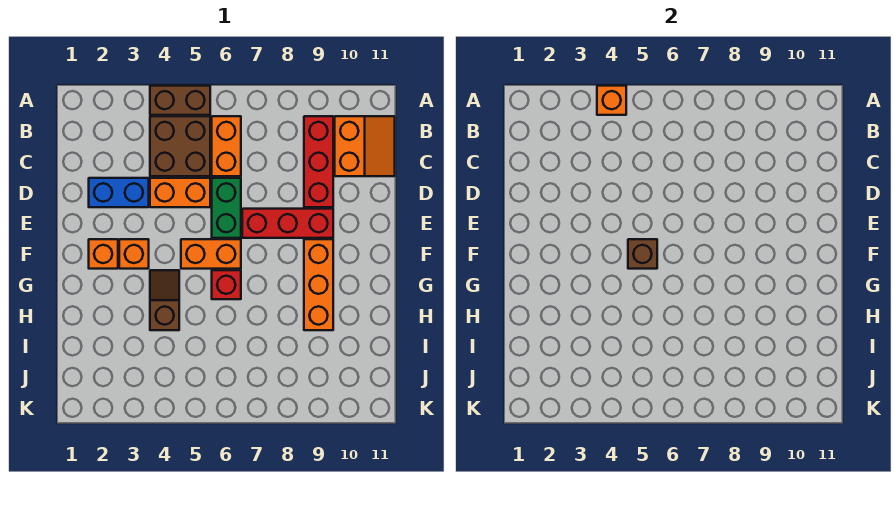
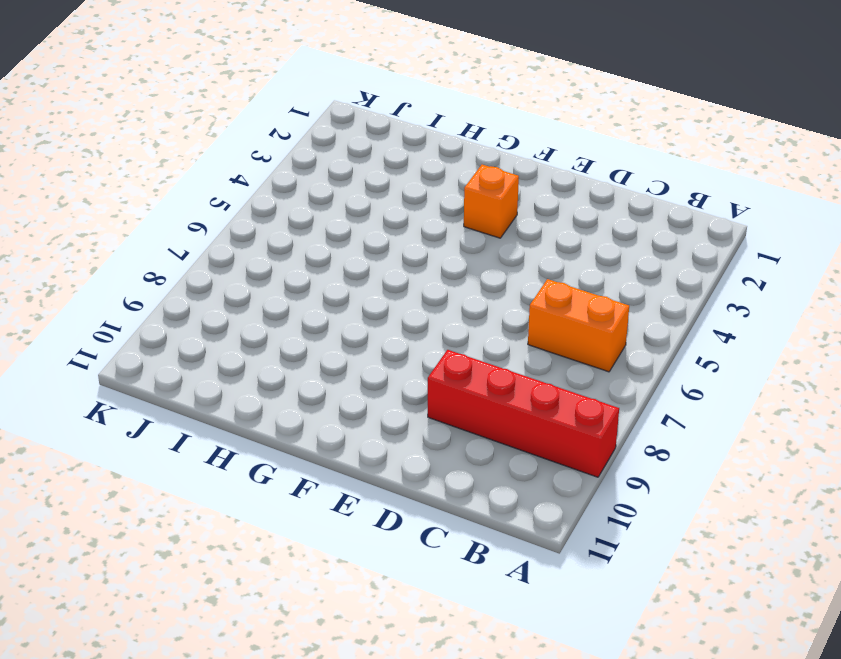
red brick A9:D9 level 1 -> red brick B9:D9 level 1
none -> brown brick A4:A5 level 1
none -> brown brick B4:C5 level 1
none -> orange slope B10:C11 level 1 top 10

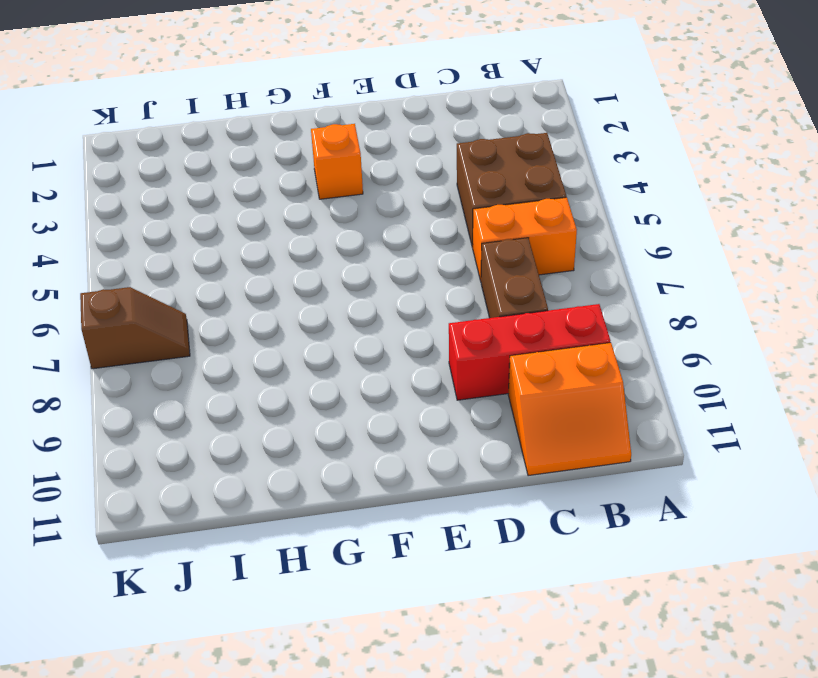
brown brick C7:C8 level 1 -> brown brick A4:A5 level 1
brown slope J7:K7 level 1 top K -> brown slope G4:H4 level 1 top H
none -> blue brick D2:D3 level 1
none -> orange brick D4:D5 level 1
none -> green brick D6:E6 level 1

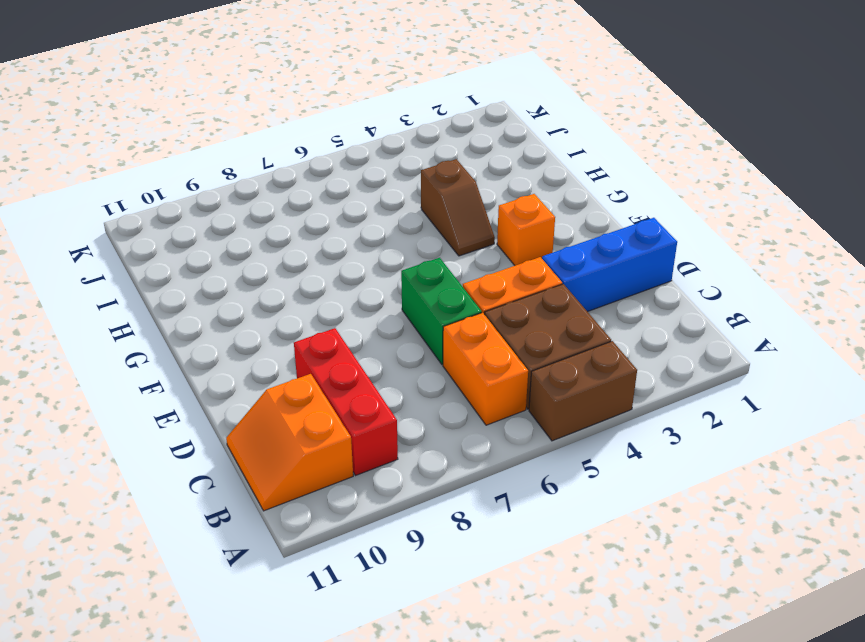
blue brick D1:D3 level 1 -> blue brick D2:D3 level 1
none -> red brick E7:E9 level 1
none -> orange brick F2 level 1
none -> orange brick F5:F6 level 1

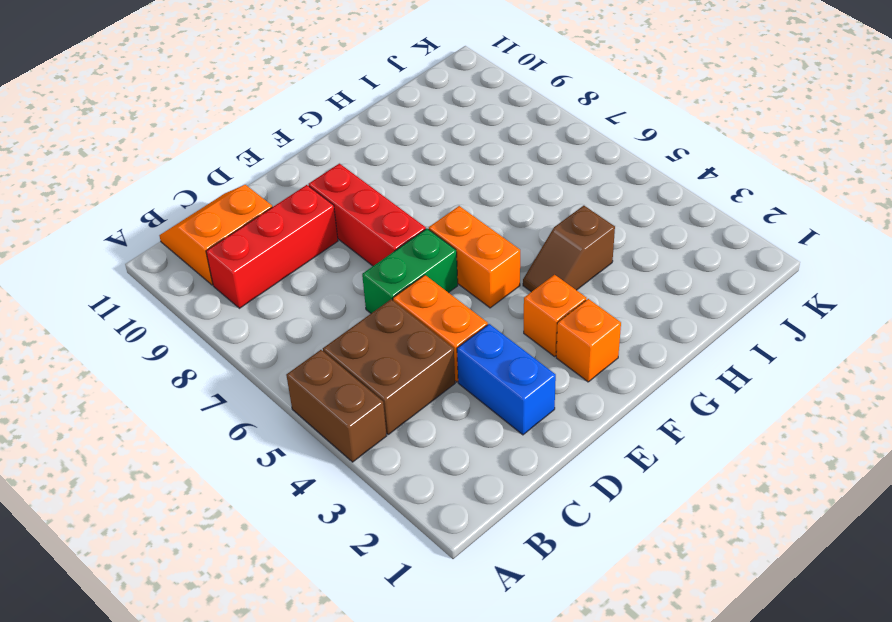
none -> orange brick B6:C6 level 1
none -> orange brick F9:H9 level 1
none -> red brick G6 level 1

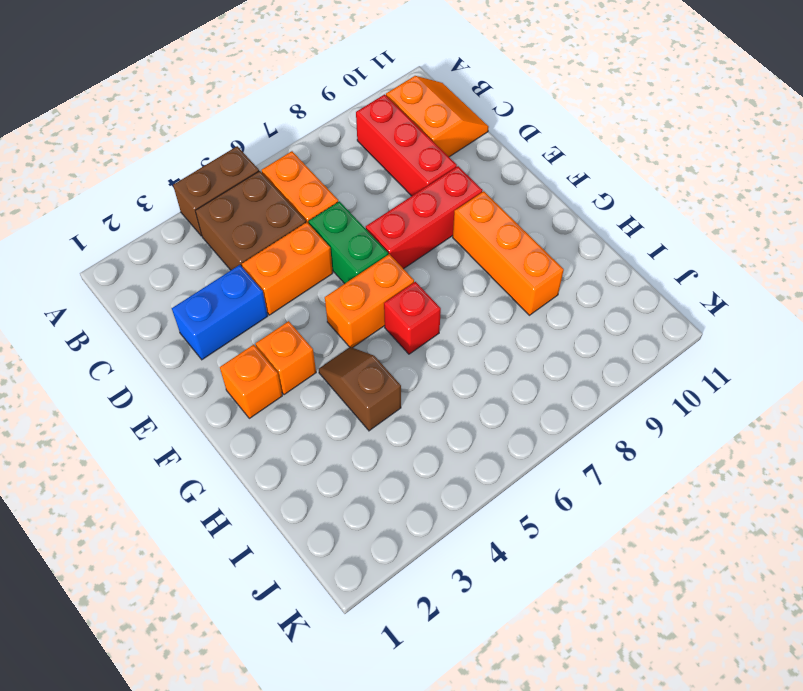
none -> orange brick A4 level 2
none -> brown brick F5 level 2

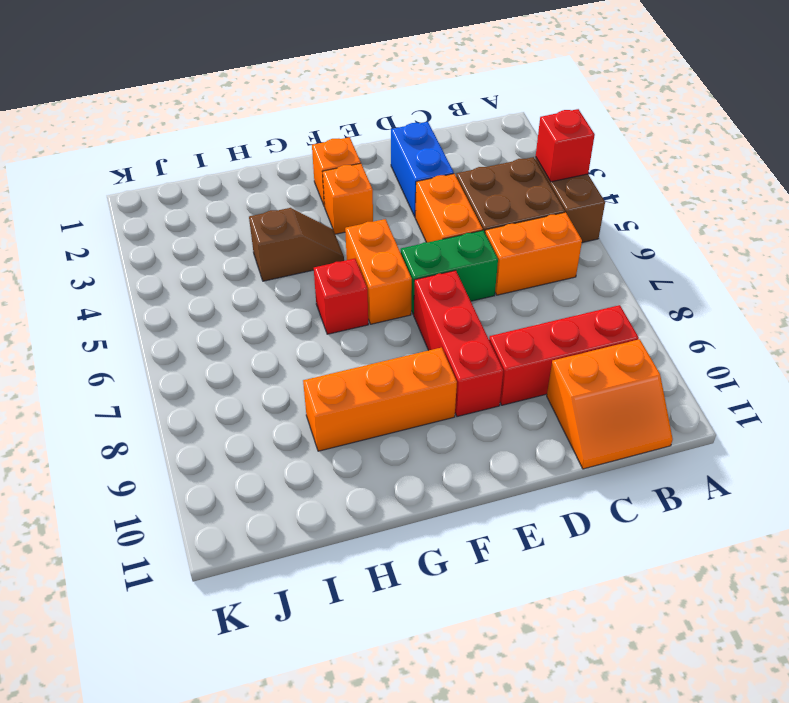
red brick A4 level 2 -> orange brick A4 level 2
none -> brown brick F5 level 2

